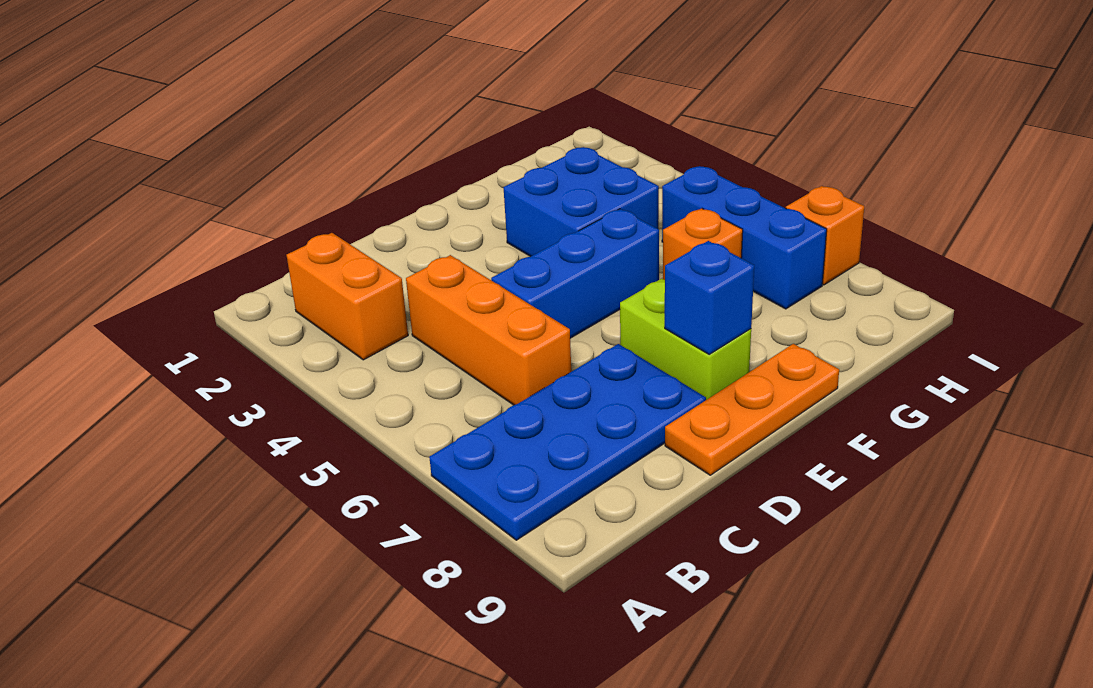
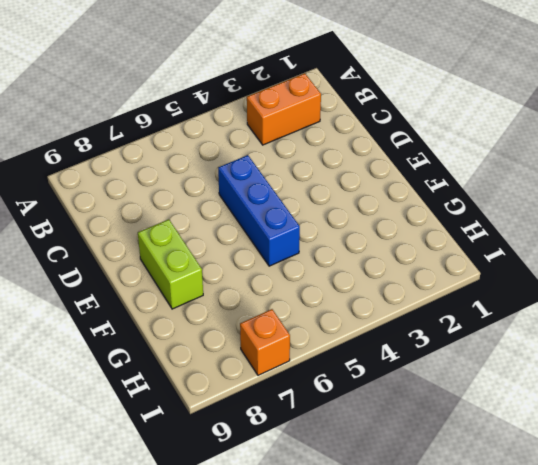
lime brick E8:F8 level 1 -> lime brick E7:E8 level 1
none -> blue plate A7:D8 level 1
none -> orange brick C4:C6 level 1

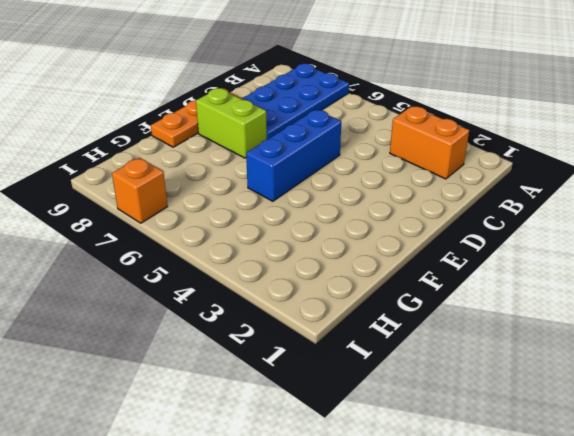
none -> orange brick C4:C6 level 1
none -> blue brick F3:G4 level 1

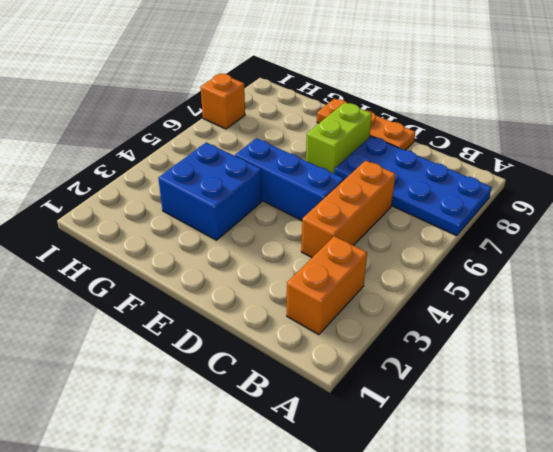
none -> orange brick G6 level 1
none -> blue brick H5:H7 level 1

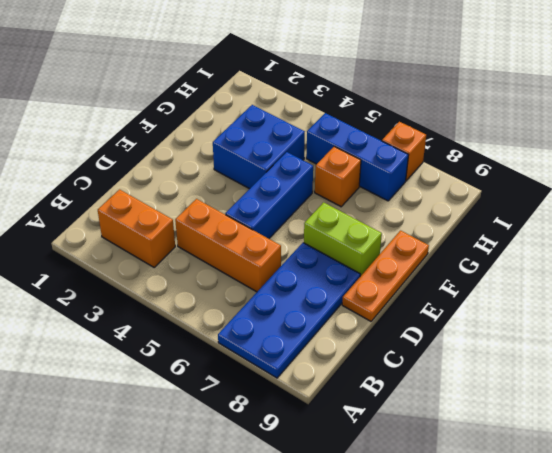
none -> blue brick E8 level 2

